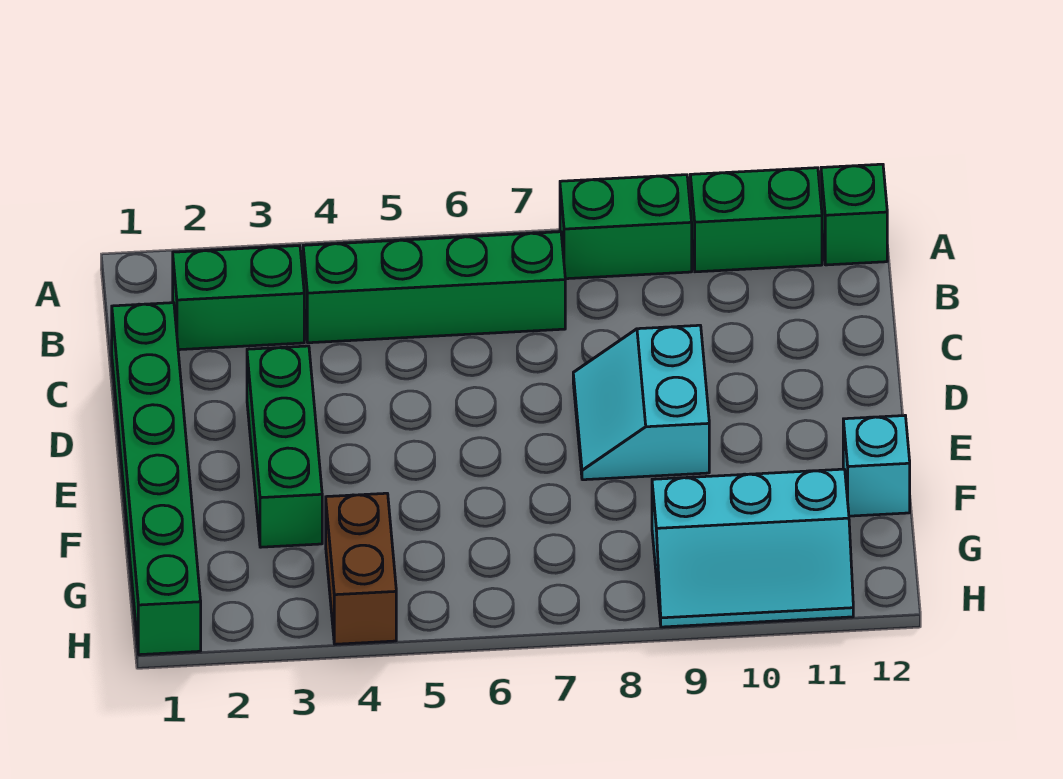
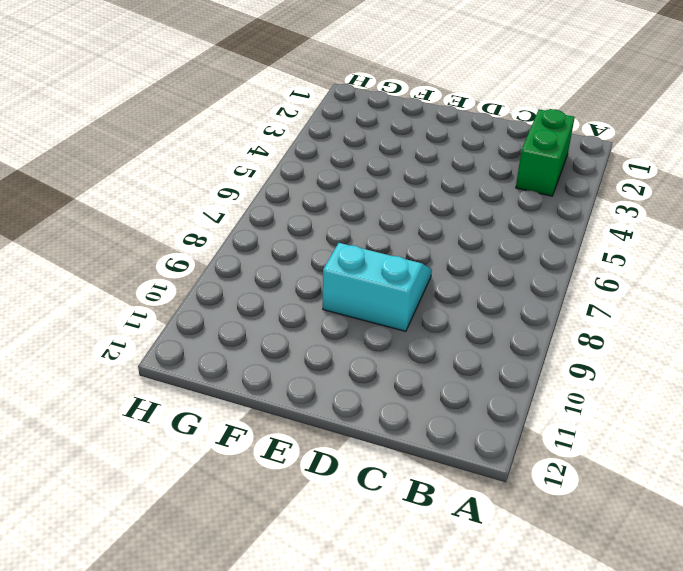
none -> green brick A8:A9 level 1
none -> green brick A10:A11 level 1

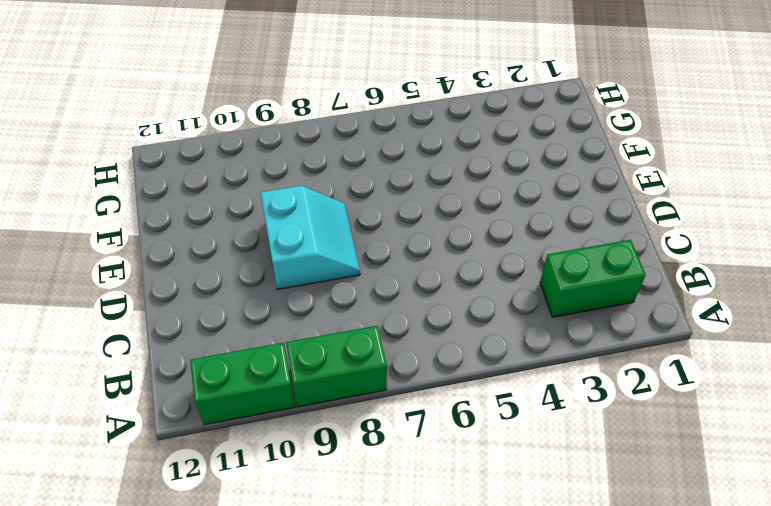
none -> green brick A12 level 1
none -> green brick B4:B7 level 1

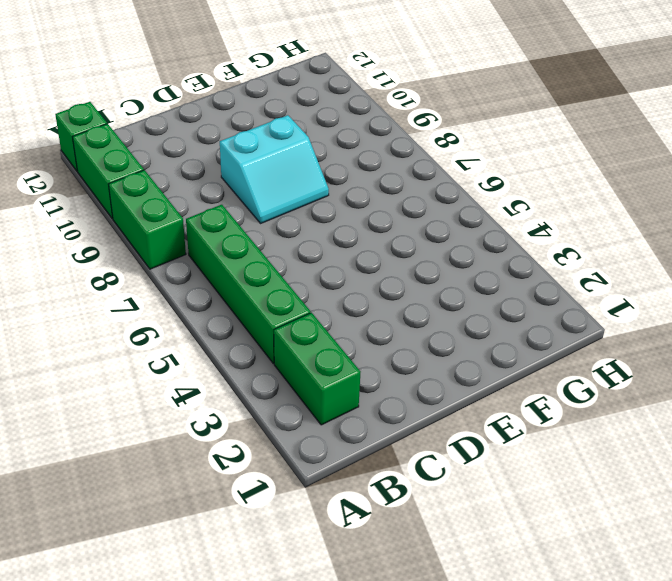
none -> green brick C1:H1 level 1
none -> green brick D3:F3 level 1

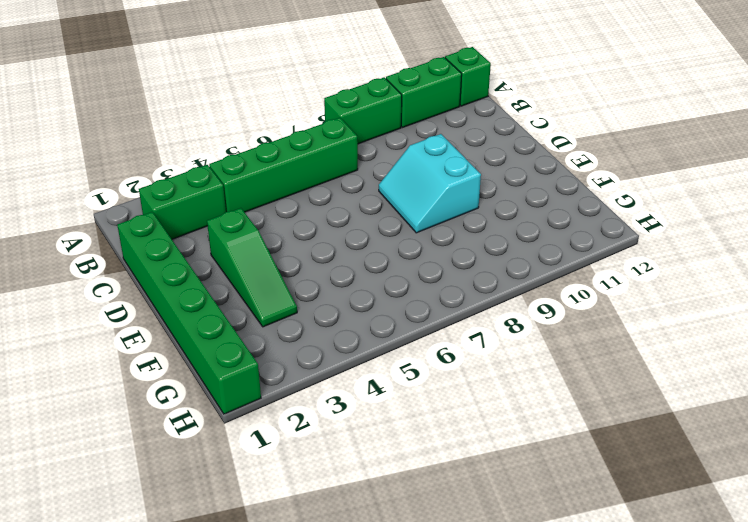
green slope D3:F3 level 1 top D -> green brick D3:F3 level 1
none -> cyan brick F12 level 1
none -> brown brick G4:H4 level 1

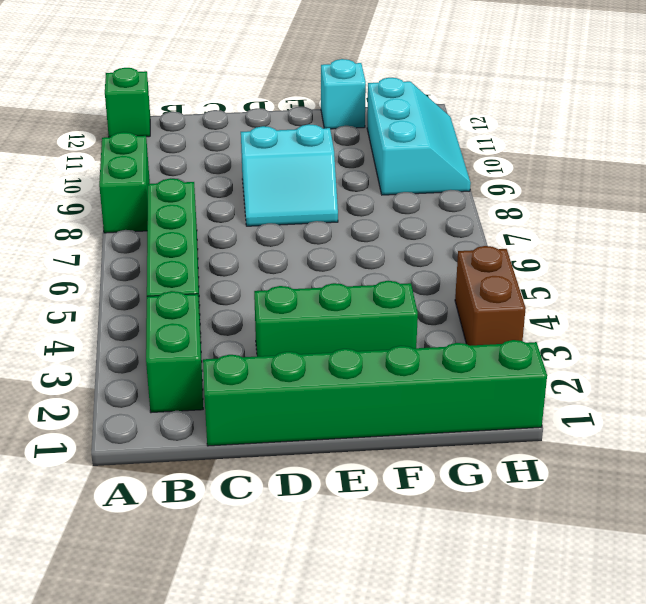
brown brick H3:H4 level 1 -> brown brick G4:H4 level 1
none -> green brick A10:A11 level 1

